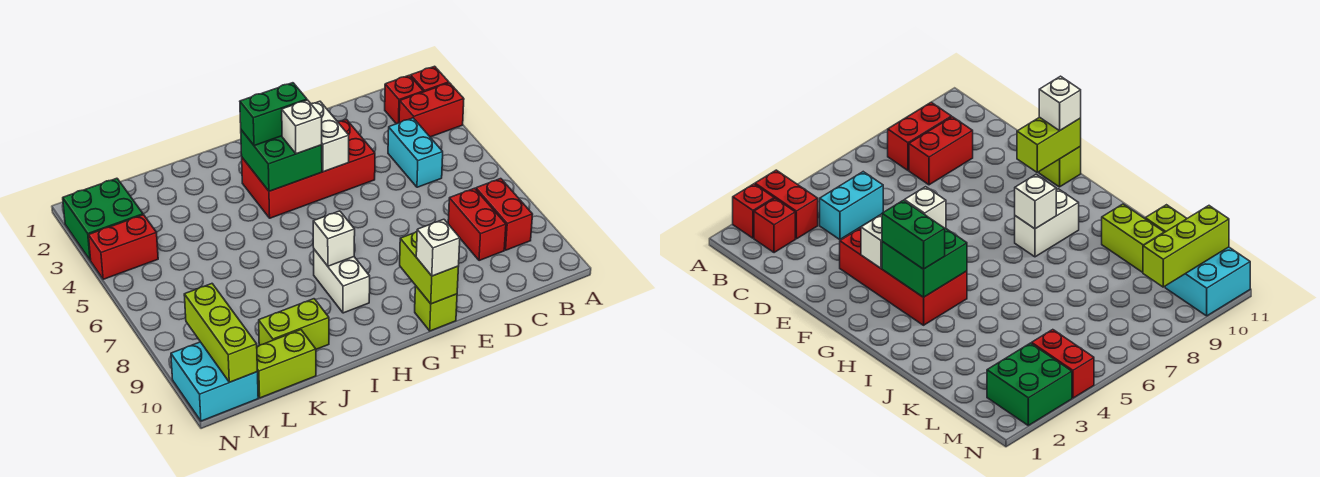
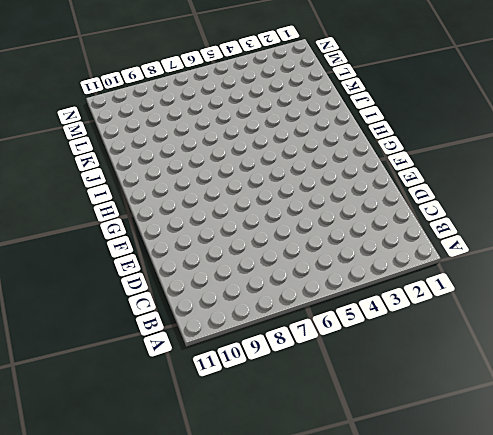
none -> red brick A2 level 1
none -> red brick A3:B3 level 1
none -> red brick B2 level 1

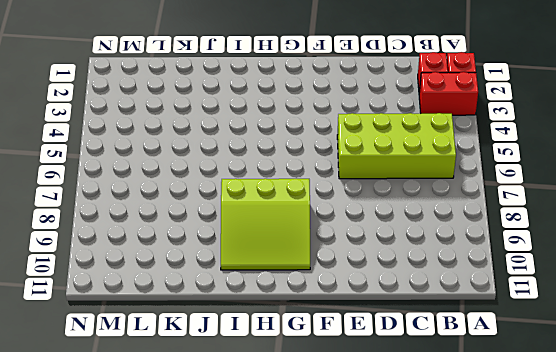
lime brick B5:E6 level 1 -> cyan brick C4:C5 level 1
lime slope G8:I10 level 1 top 8 -> white brick H8:H9 level 1
none -> red brick B8:B9 level 1
none -> red brick C8:C9 level 1
none -> red brick E3:H4 level 1

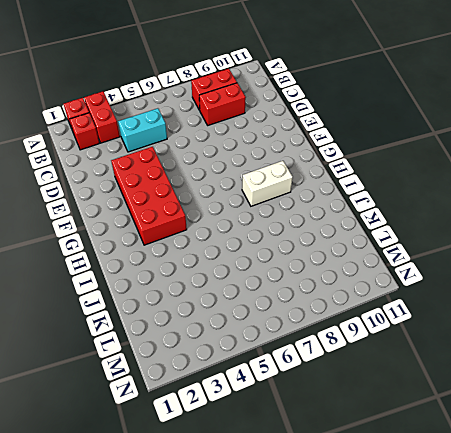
none -> lime brick F11 level 1
none -> lime brick J10:K10 level 1
none -> lime brick K11:L11 level 1

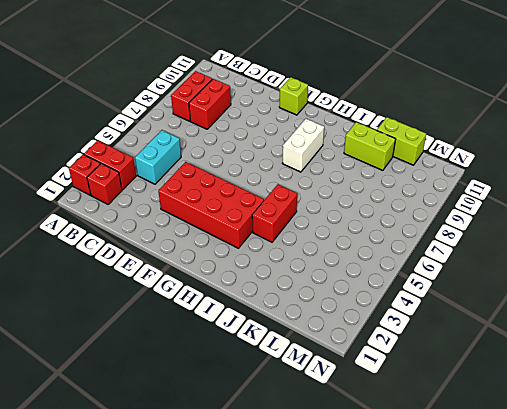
red brick I4:I5 level 1 -> red brick M4:N4 level 1
none -> green brick M2:N3 level 1
none -> cyan brick M10:N11 level 1
none -> white brick F3:F4 level 2

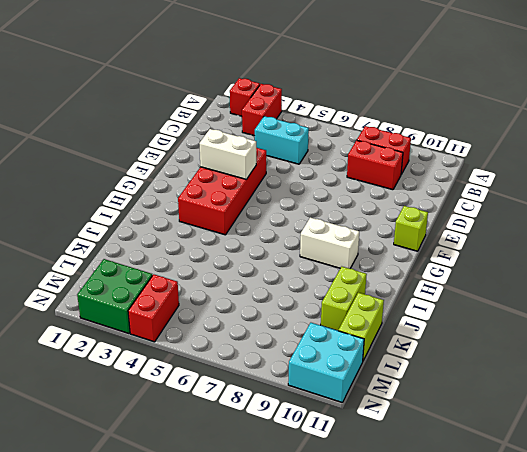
none -> red brick B2 level 1
none -> lime brick F10:F11 level 2
none -> green brick G3:H4 level 2

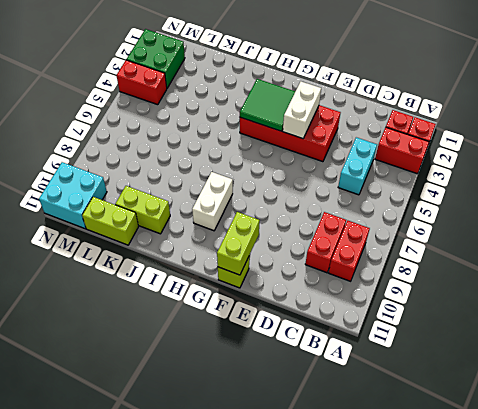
green tile G3:H4 level 2 -> green brick G3:H4 level 2
none -> white brick H8 level 2
none -> lime brick M9:M11 level 2
none -> white brick F11 level 3

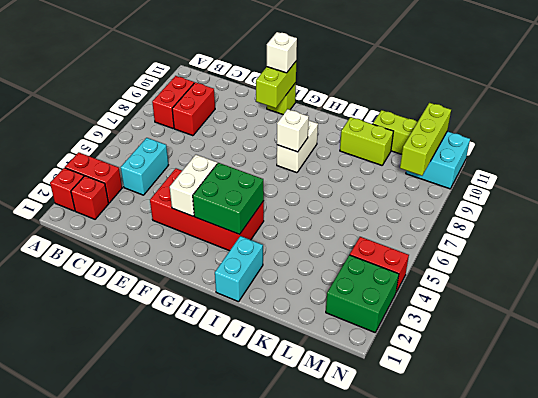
cyan brick I1:I2 level 1 -> none
none -> green brick G3:H3 level 3
none -> white brick G4 level 3

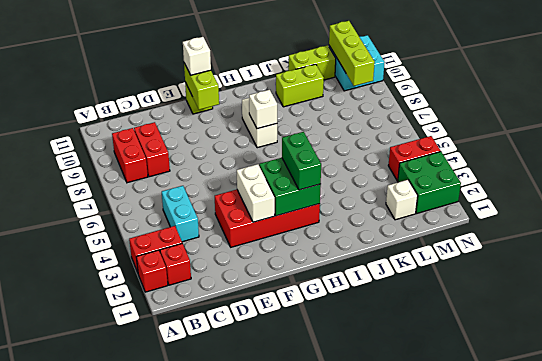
green brick H3:H4 level 3 -> green brick G3:H3 level 3
white brick L2 level 1 -> white brick G4 level 3

